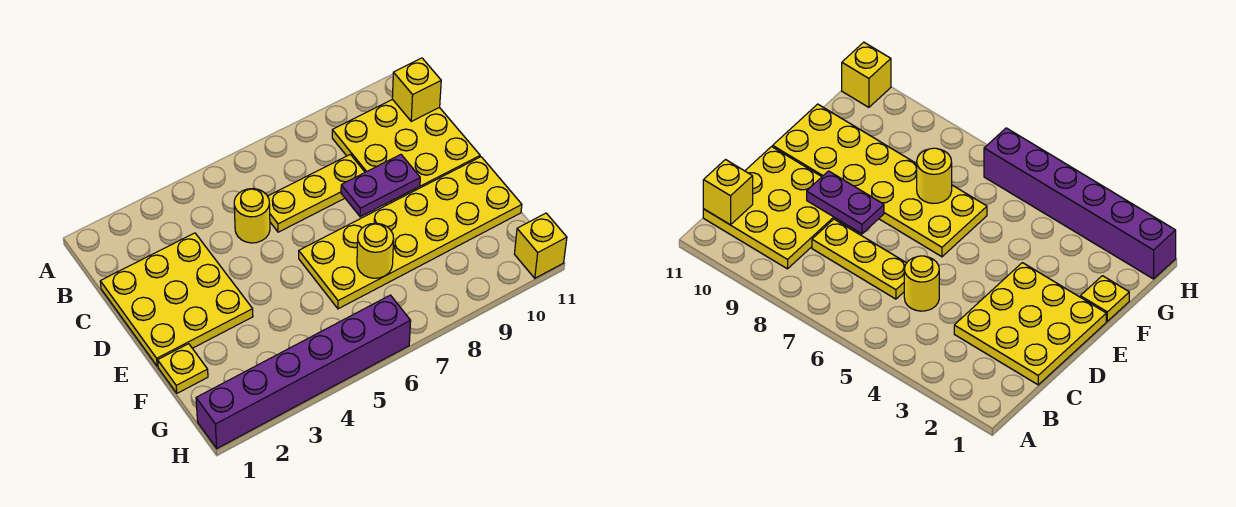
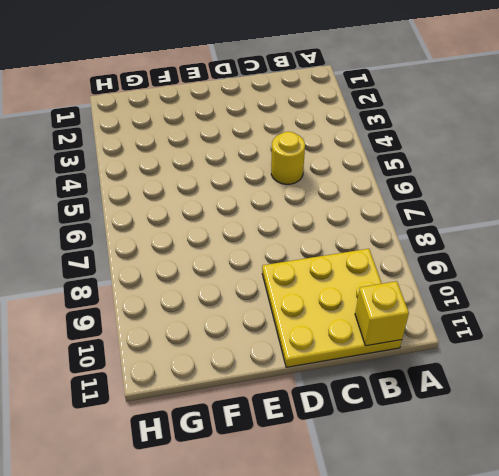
none -> yellow plate C1:E3 level 1
none -> yellow plate C6:C8 level 1

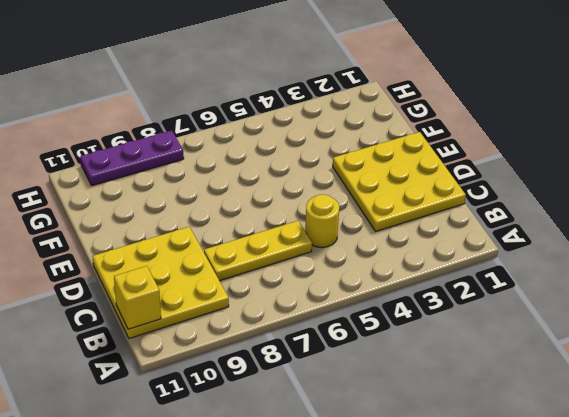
purple plate H8:H10 level 1 -> none
none -> yellow plate E6:F11 level 1
none -> yellow plate F1 level 1

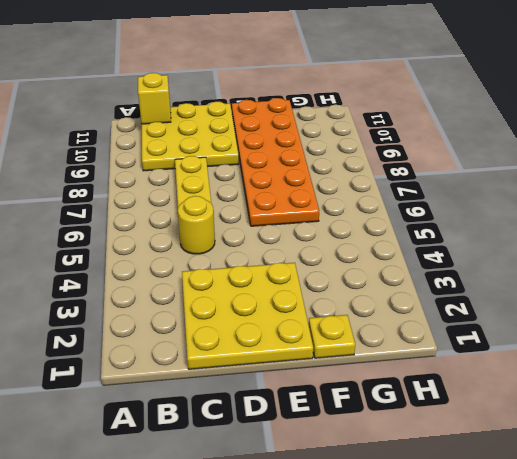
orange plate E6:F11 level 1 -> yellow plate E6:F11 level 1
none -> purple brick H1:H6 level 1
none -> yellow brick H11 level 1

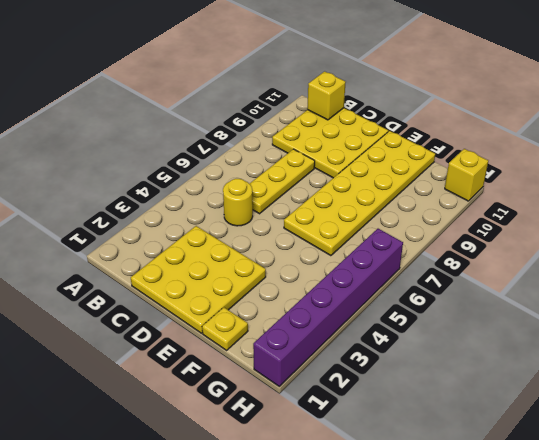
none -> purple plate D8:D9 level 2
none -> yellow round brick F7 level 2

